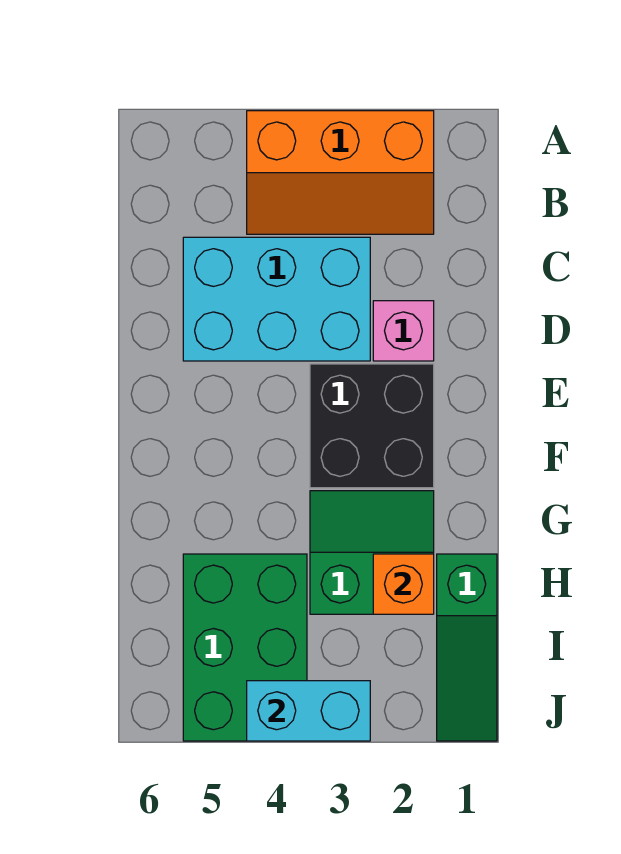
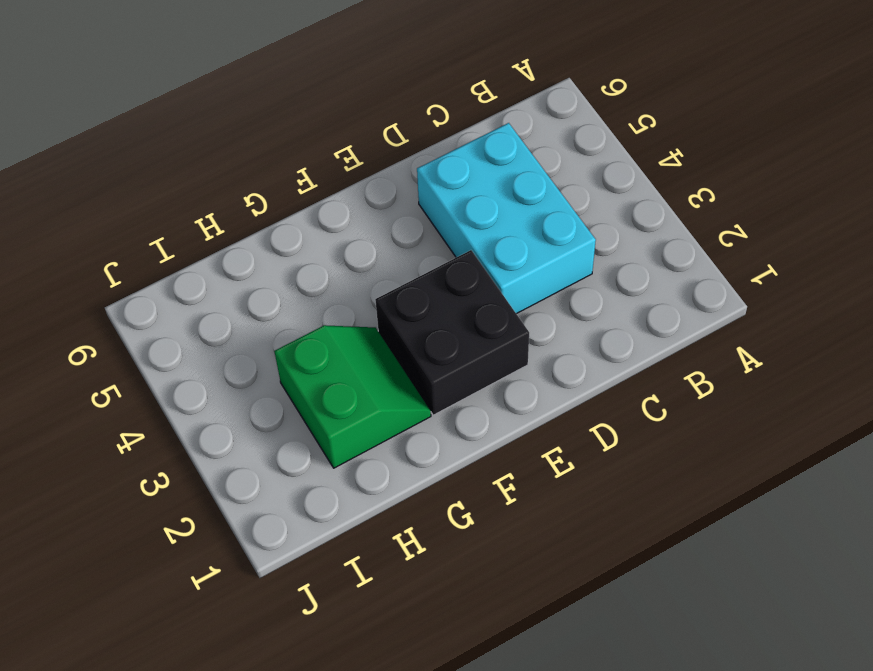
none -> orange slope A2:B4 level 1 top A
none -> pink brick D2 level 1

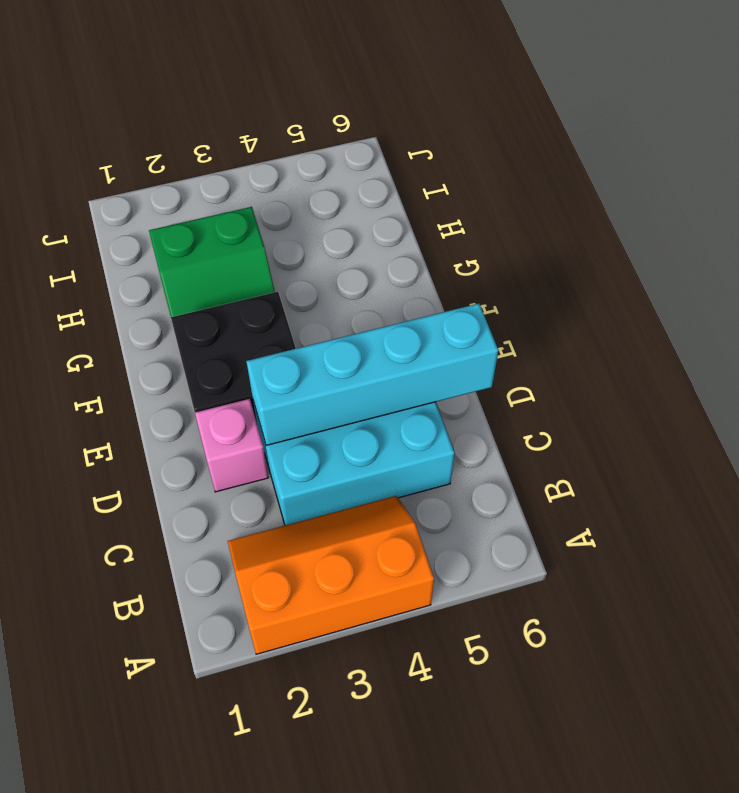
cyan brick D3:D6 level 2 -> none
none -> green slope H1:J1 level 1 top H
none -> green brick H4:J5 level 1

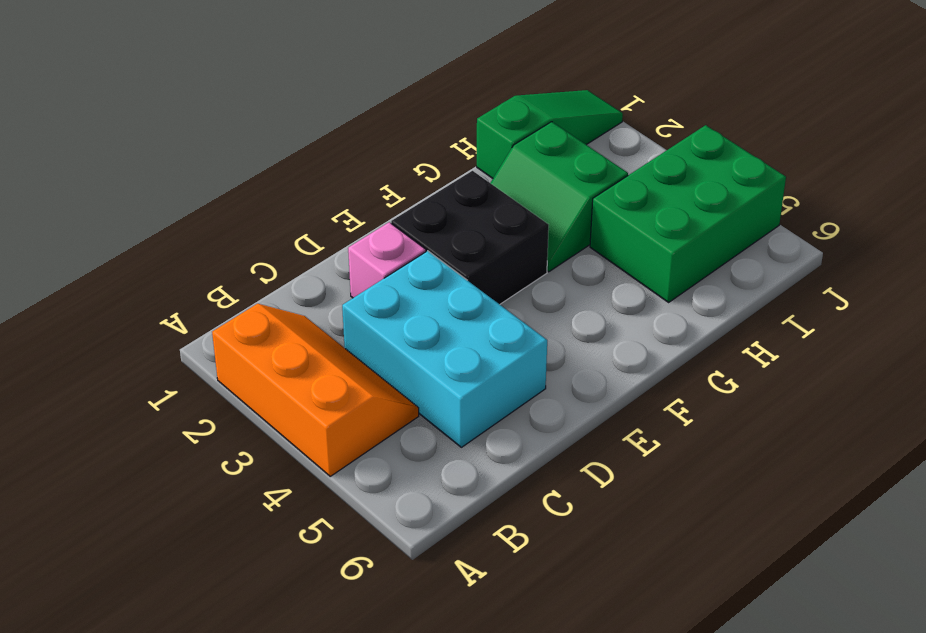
none -> orange brick H2 level 2
none -> cyan brick J3:J4 level 2

